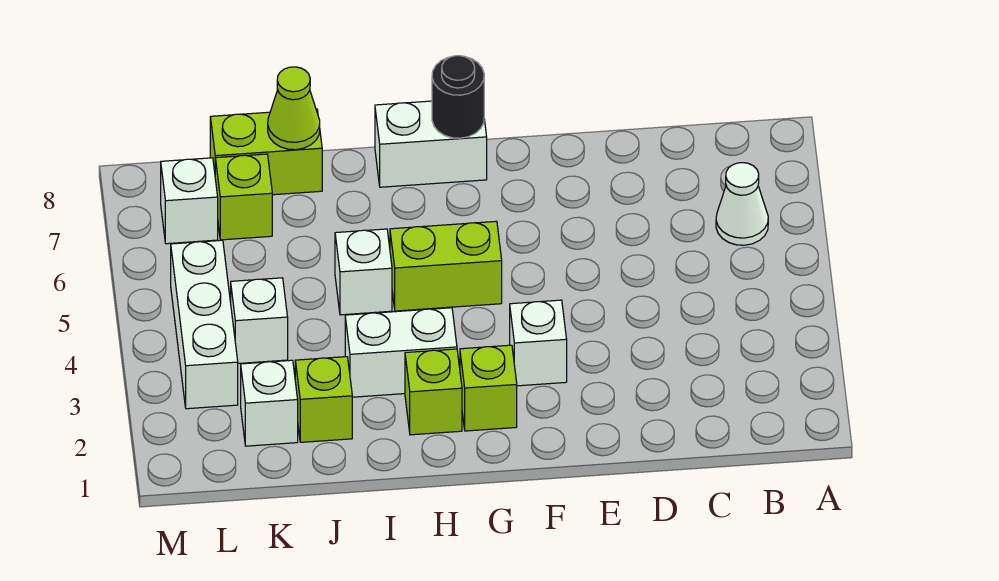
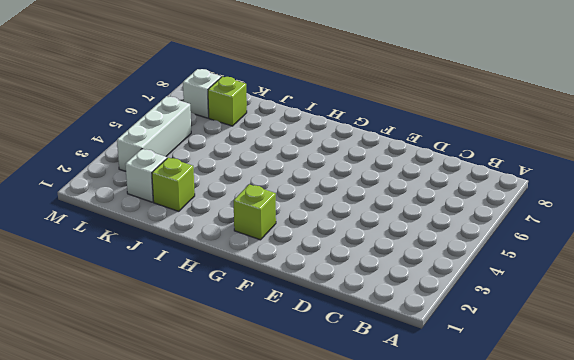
none -> white cone B6 level 1
none -> white brick F3 level 1
none -> lime brick G5:H5 level 1

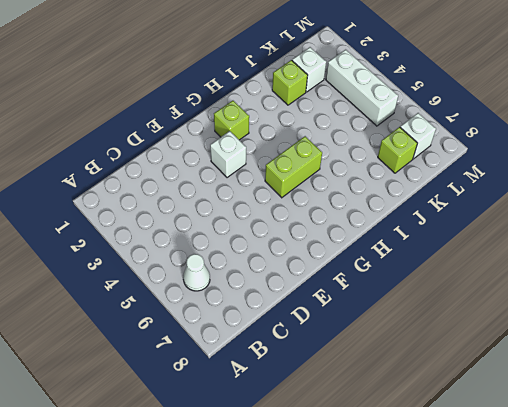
none -> white brick G8:H8 level 1
none -> lime brick H2 level 1
none -> white brick H3:I3 level 1

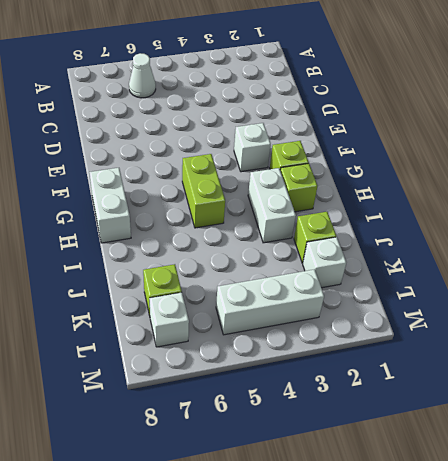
none -> white brick I5 level 1
none -> lime brick J8:K8 level 1
none -> white brick K4 level 1

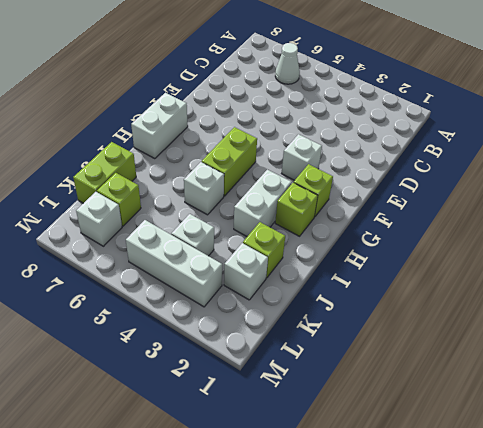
none -> black round brick G8 level 2
none -> lime cone J8 level 2

